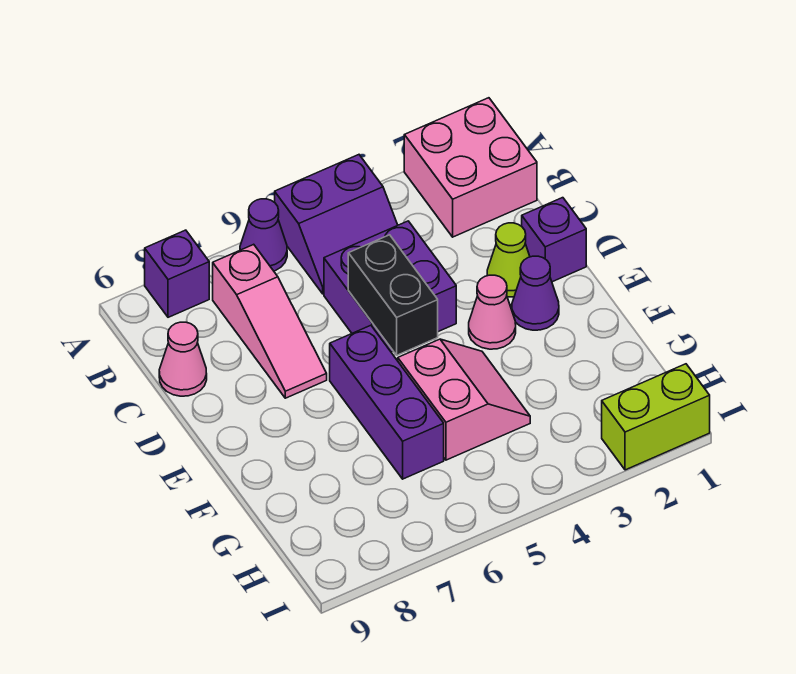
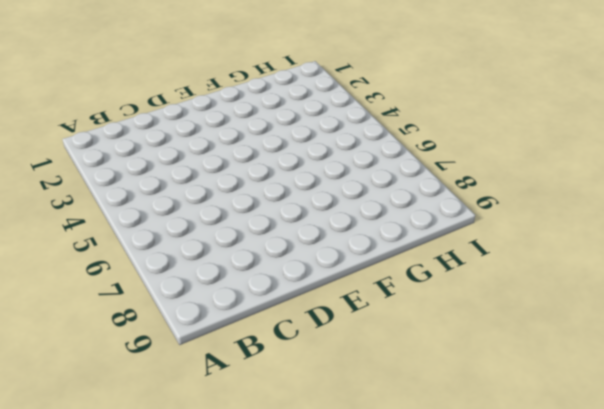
none -> pink brick A1:B2 level 1
none -> purple slope A4:B5 level 1 top A
none -> purple cone A6 level 1

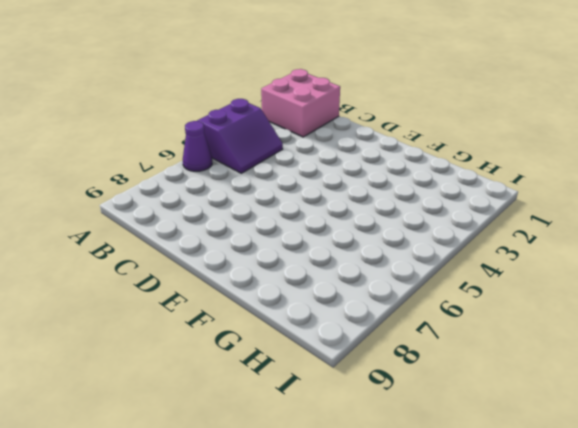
none -> purple brick A8 level 1
none -> pink slope B7:D7 level 1 top B
none -> purple brick C4:D5 level 1

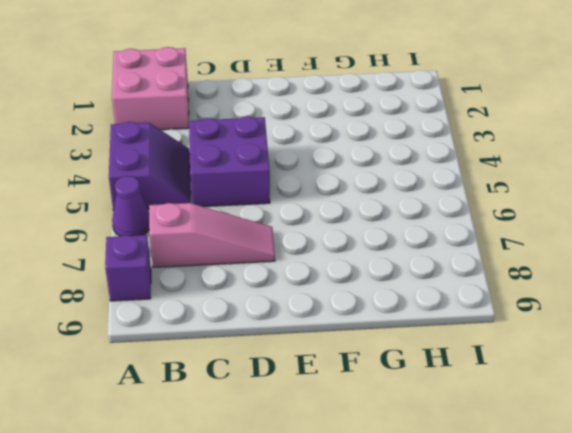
none -> pink cone C9 level 1
none -> purple brick D1 level 1
none -> lime cone D2 level 1

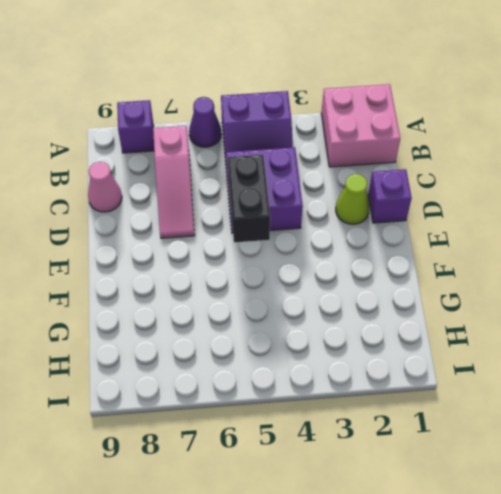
none -> purple cone E2 level 1
none -> pink cone E3 level 1
none -> purple brick E6:G6 level 1

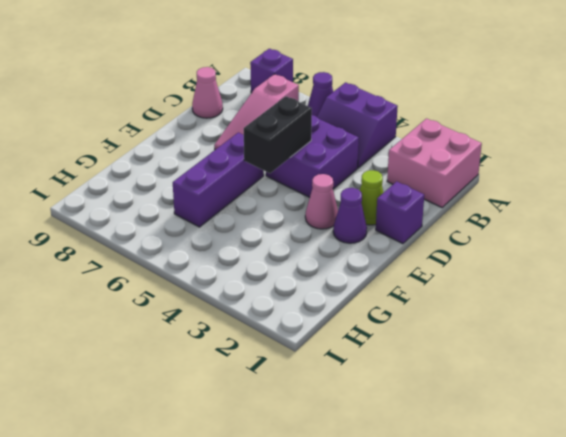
none -> pink slope F4:G5 level 1 top 5
none -> lime brick I1:I2 level 1

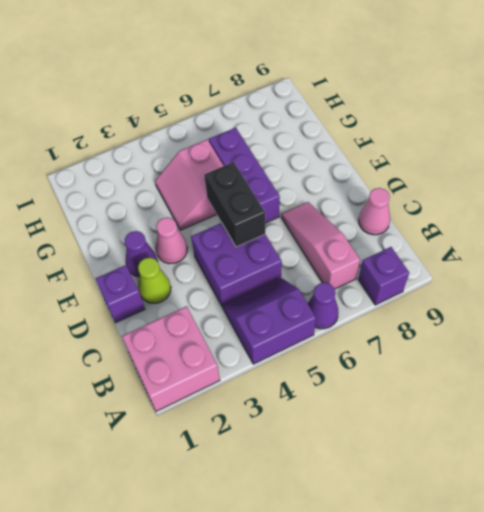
none -> lime brick I1:I2 level 1

